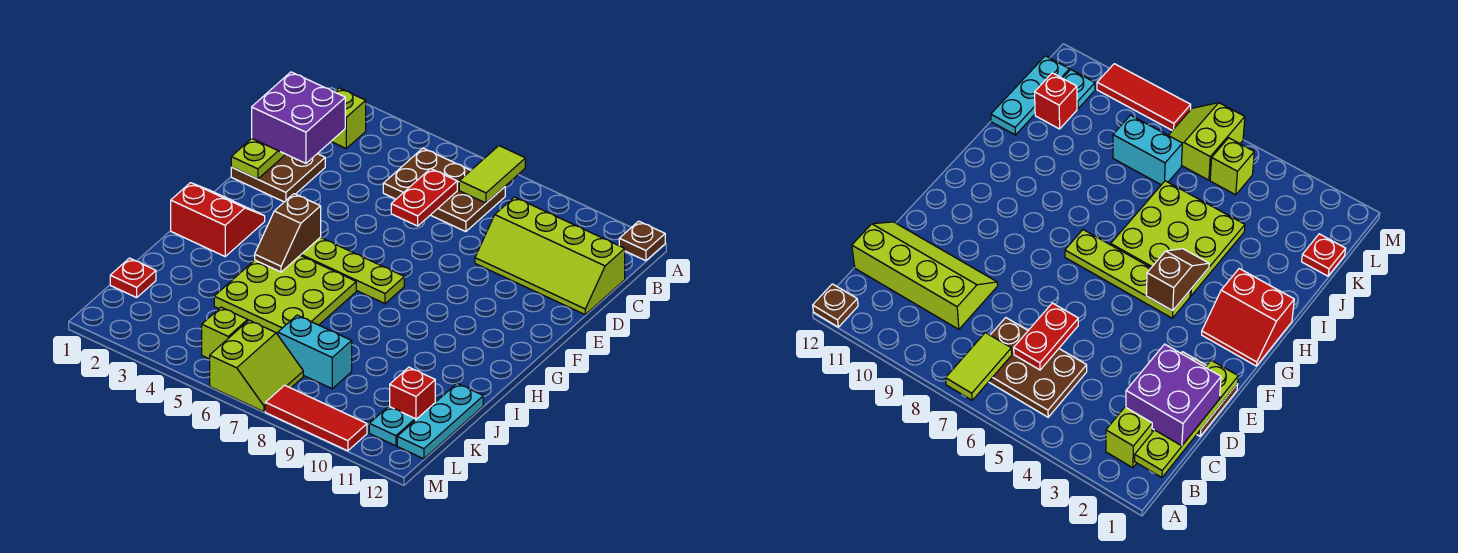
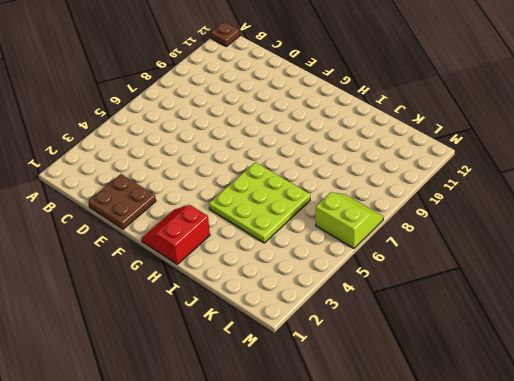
none -> lime brick B2 level 1
none -> brown plate B5:C7 level 1
none -> lime slope C9:D12 level 1 top C

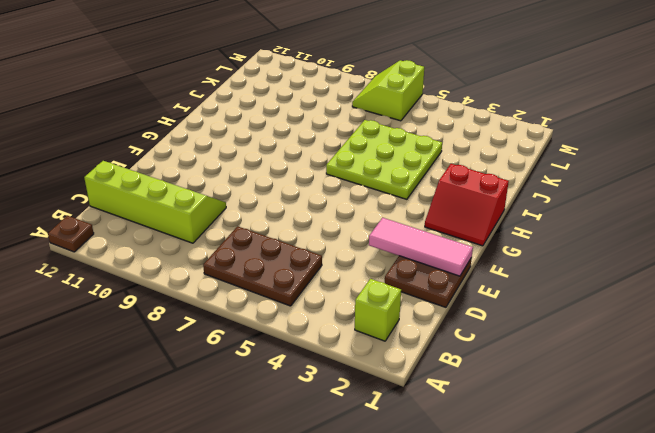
pink tile E1:E3 level 2 -> lime plate B1:E1 level 2
none -> lime plate G4:G7 level 1
none -> cyan plate J12:L12 level 1
none -> red plate K1 level 1

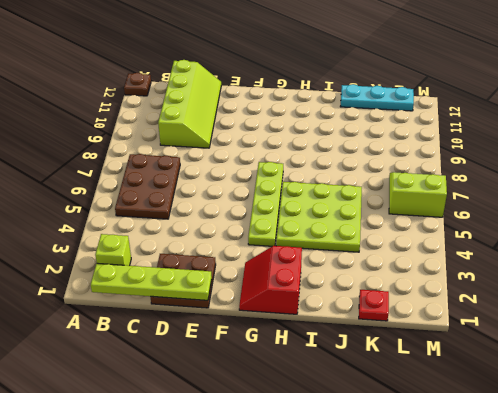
none -> cyan brick K7:K8 level 1
none -> red brick K11 level 1
none -> lime brick L5 level 1

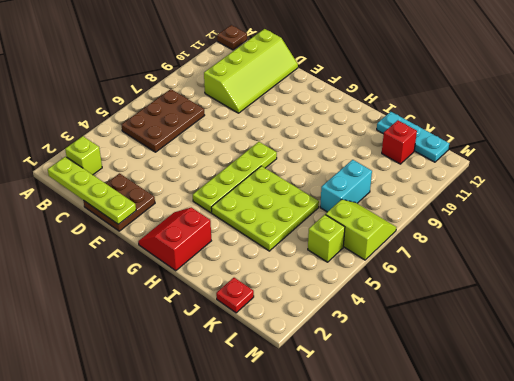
none -> cyan plate L11 level 1
none -> red tile M8:M10 level 1
none -> lime tile A7:B7 level 2

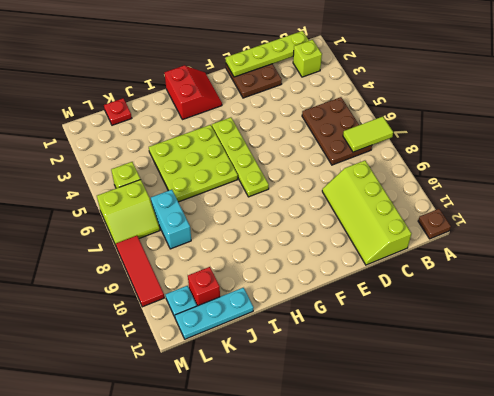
none -> red plate C6:D6 level 2
none -> brown slope G4:H4 level 2 top G
none -> purple brick C1:D2 level 3

